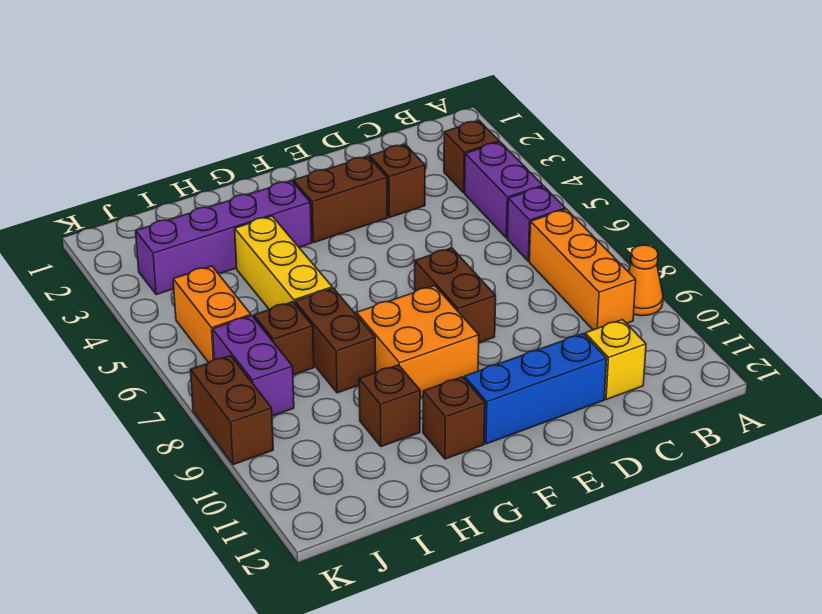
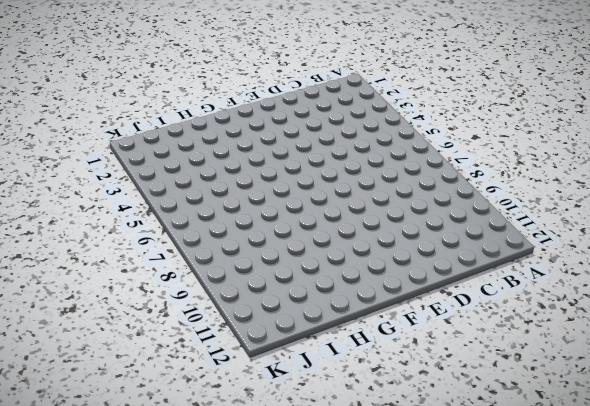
none -> orange cone A9 level 1
none -> brown brick B3 level 1
none -> purple brick B4:B5 level 1

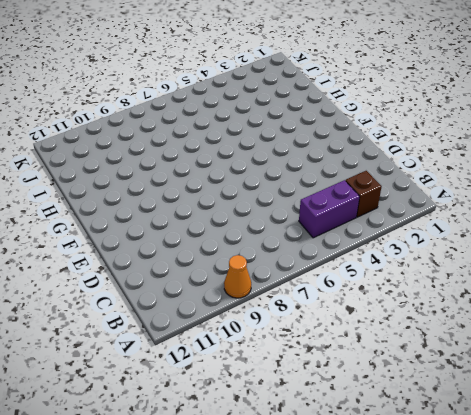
none -> purple brick B6 level 1
none -> orange brick B7:B9 level 1
none -> yellow brick C11 level 1

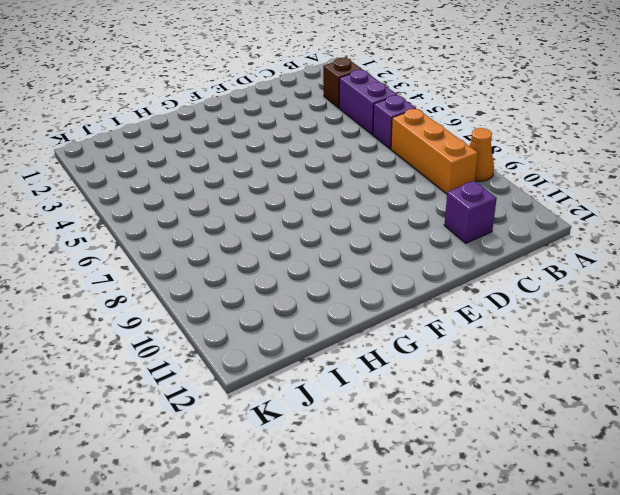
purple brick C11 level 1 -> yellow brick C11 level 1
none -> brown brick D3 level 1
none -> blue brick D11:F11 level 1
none -> brown brick E3:F3 level 1

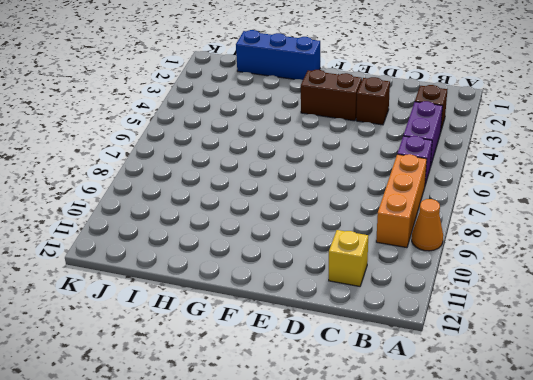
blue brick G1:I1 level 1 -> blue brick D11:F11 level 1
none -> brown brick E7:E8 level 1
none -> orange brick F8:G9 level 1
none -> purple brick G3:J3 level 1

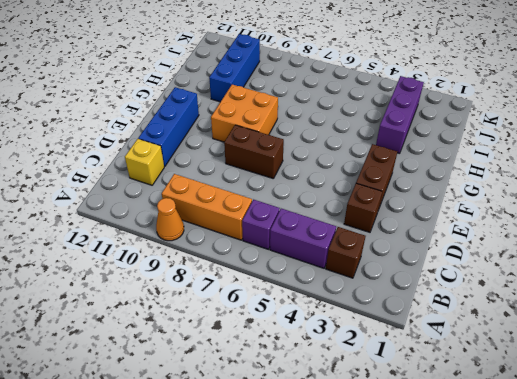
purple brick H3:J3 level 1 -> purple brick G3:J3 level 1
blue brick H10:J10 level 1 -> brown brick H10 level 1
none -> brown brick G11 level 1
none -> yellow brick H4:H6 level 1
none -> brown brick H7:H8 level 1

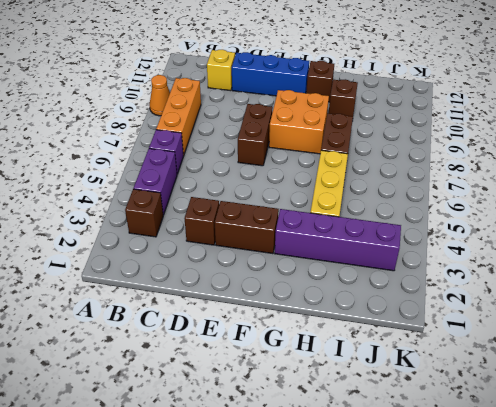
none -> brown brick I7 level 1
none -> orange brick J5:J6 level 1
none -> purple brick J7:J8 level 1

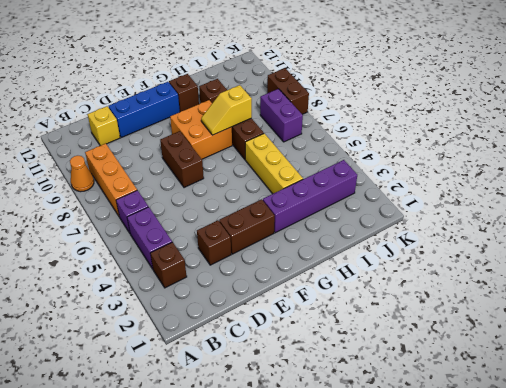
yellow slope G8:H8 level 2 top H -> none
none -> brown brick I7 level 1
none -> orange brick J5:J6 level 1

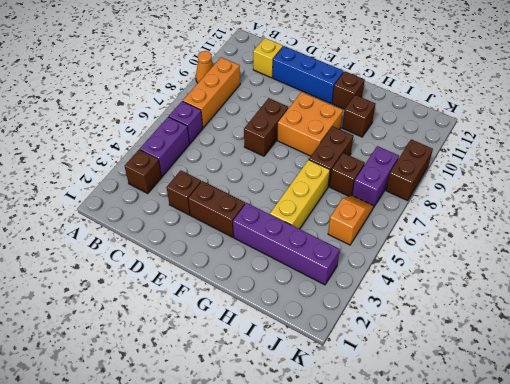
orange slope J5:J6 level 1 top 5 -> orange brick J5:J6 level 1

